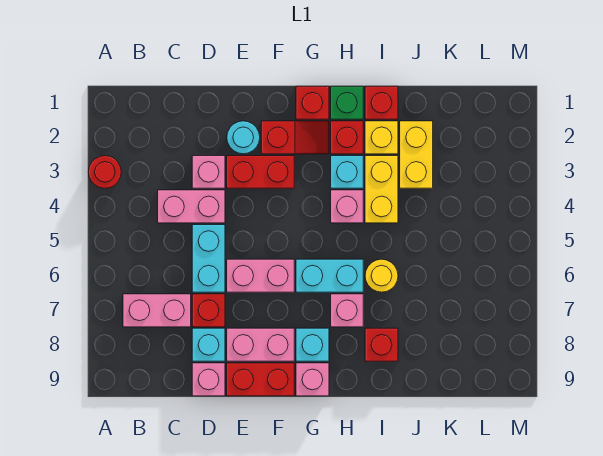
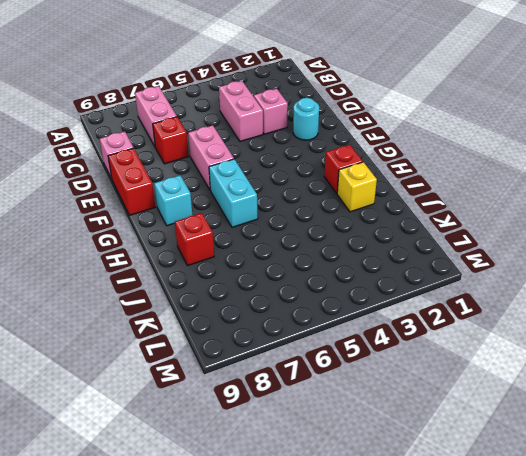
none -> red round brick A3 level 1
none -> cyan brick D5:D6 level 1
none -> cyan brick D8 level 1

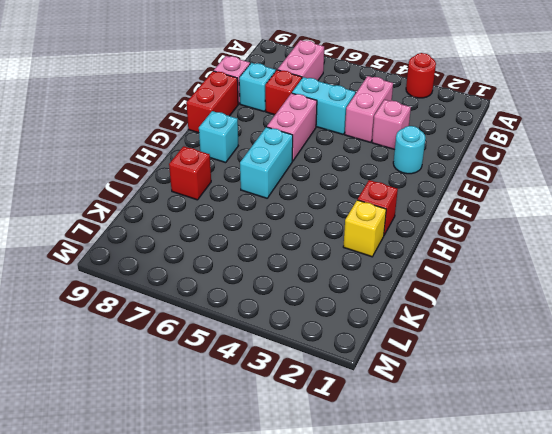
none -> red brick E3:F3 level 1
none -> pink brick E8:F8 level 1
none -> red slope F2:G2 level 1 top F

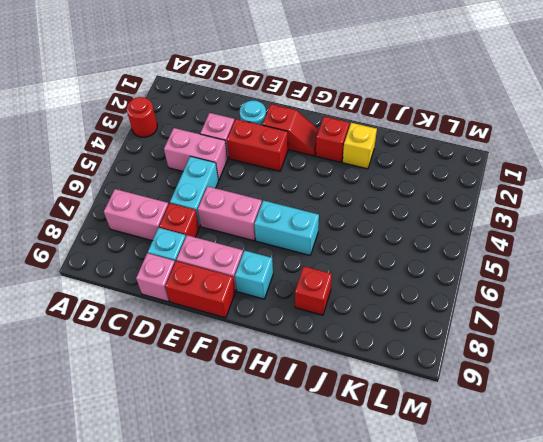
none -> red brick G1 level 1
none -> pink brick G9 level 1
none -> green brick H1 level 1

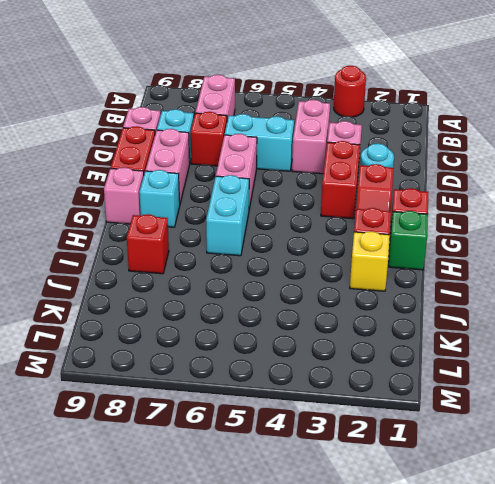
none -> cyan brick H3 level 1
none -> pink brick H4 level 1
none -> pink brick H7 level 1

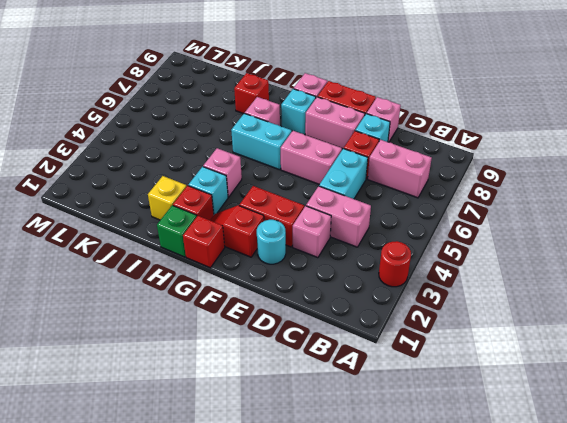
none -> red brick I1 level 1
none -> yellow brick I3:I4 level 1
none -> yellow round brick I6 level 1

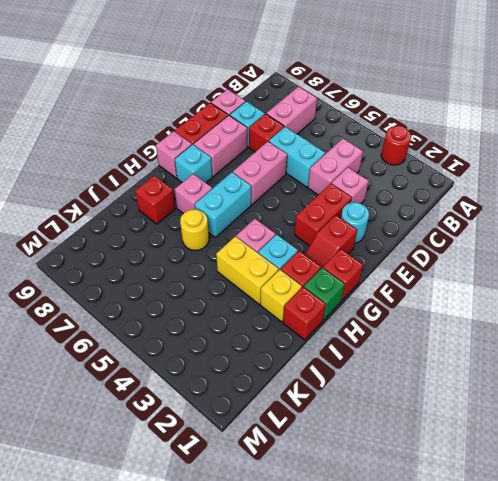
none -> yellow brick J2:J3 level 1

